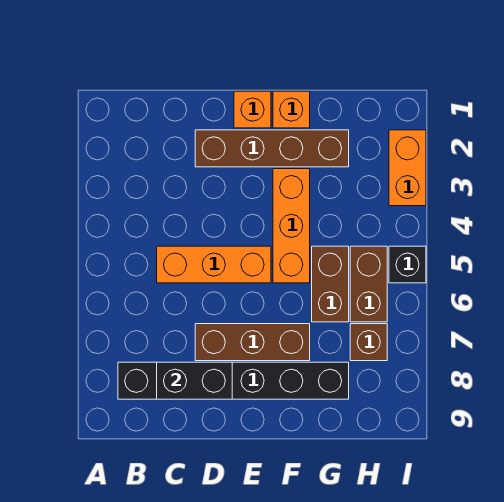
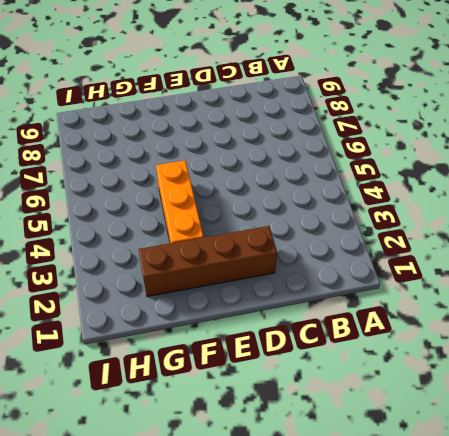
none -> black brick B8:G8 level 1
none -> orange brick C5:E5 level 1
none -> brown brick D7:F7 level 1

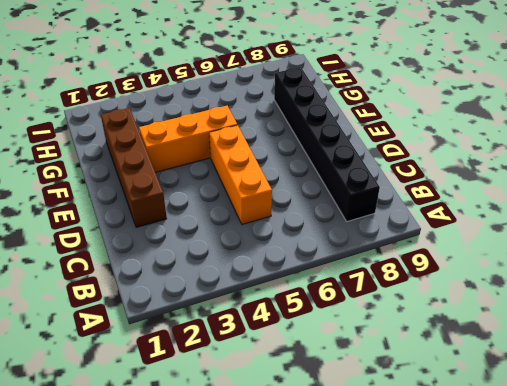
none -> brown brick D7:F7 level 1
none -> orange brick E1 level 1
none -> orange brick F1 level 1

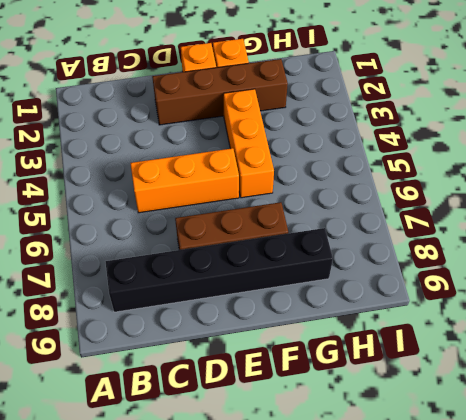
none -> brown brick G5:G6 level 1
none -> brown brick H5:H6 level 1
none -> brown brick H7 level 1

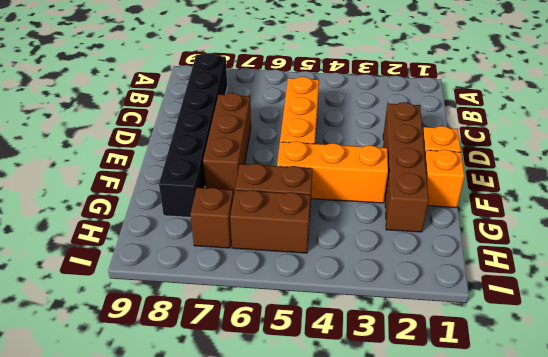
none -> orange brick I2:I3 level 1
none -> black brick I5 level 1
none -> black brick C8:D8 level 2

